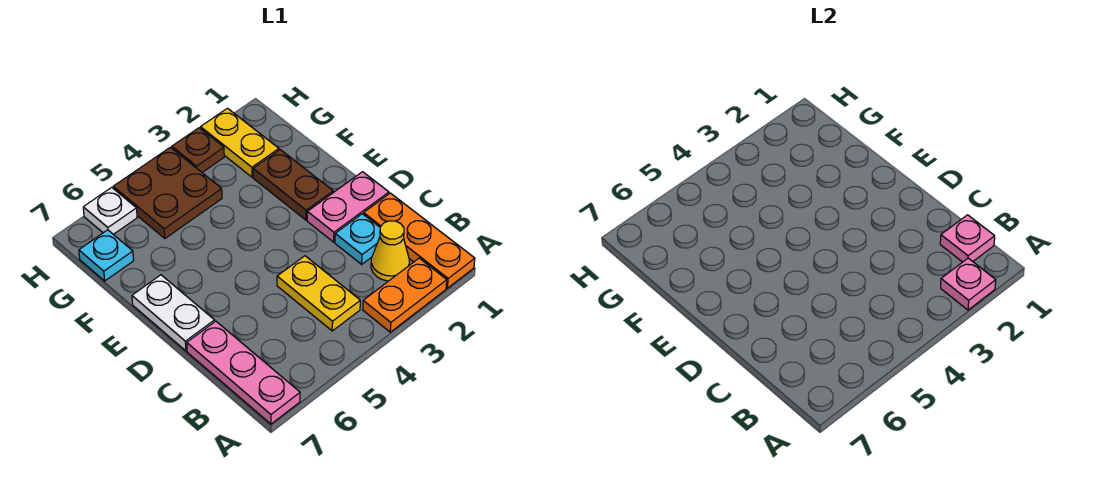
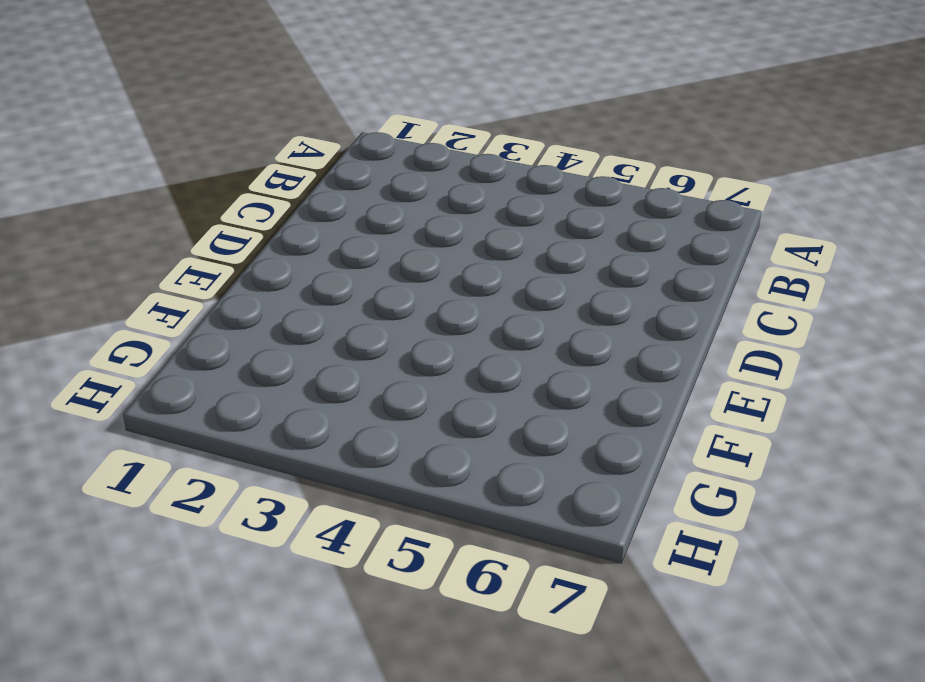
none -> orange plate A1:C1 level 1
none -> orange plate A2:A3 level 1
none -> pink plate A7:C7 level 1

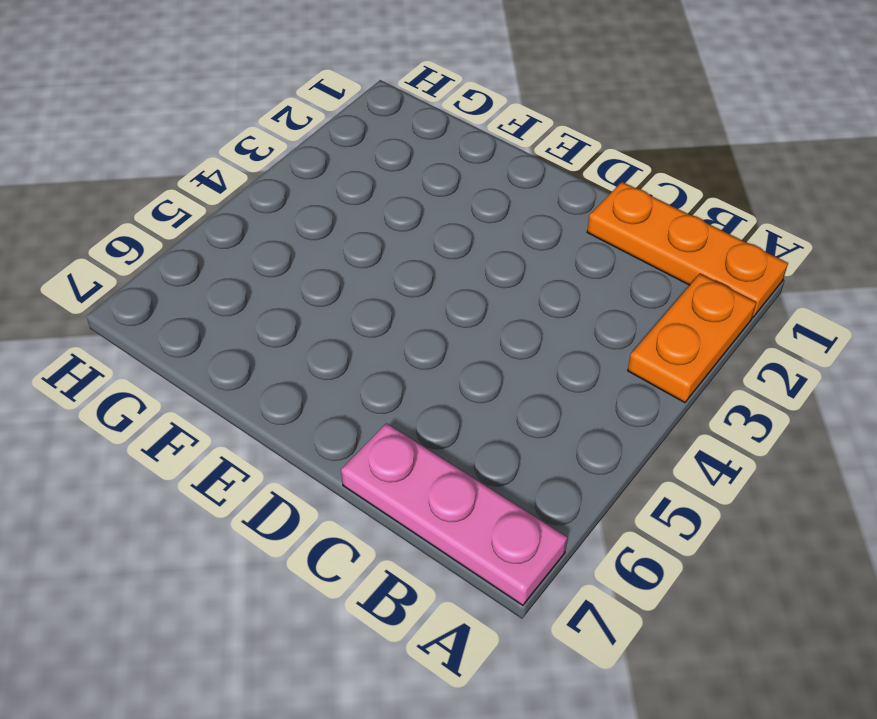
none -> yellow cone B2 level 1
none -> yellow plate B4:C4 level 1
none -> cyan plate C2 level 1

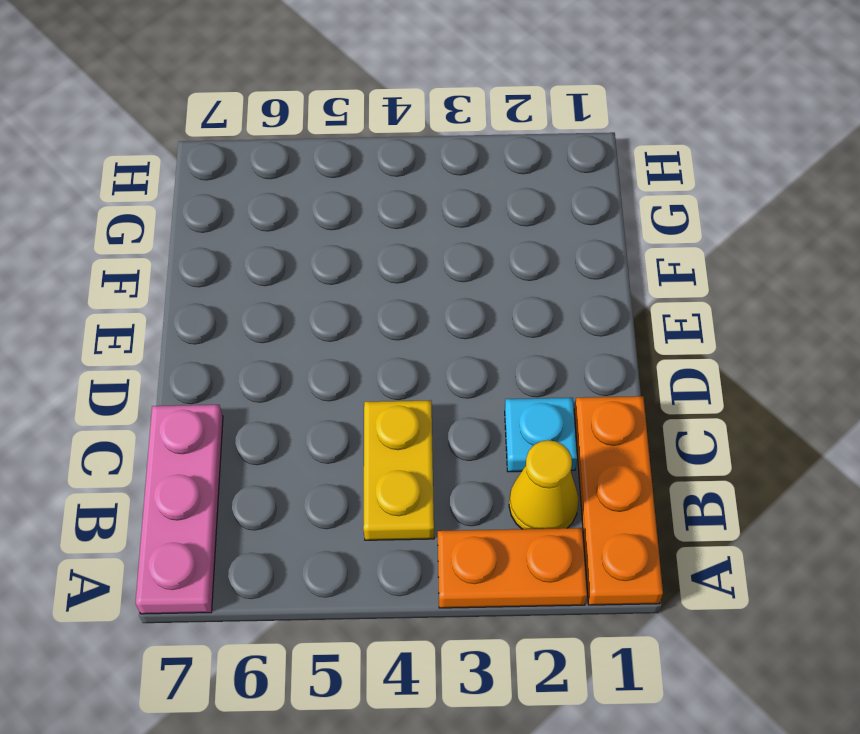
none -> pink plate D1:D2 level 1
none -> white plate D7:E7 level 1
none -> brown plate E2:F2 level 1

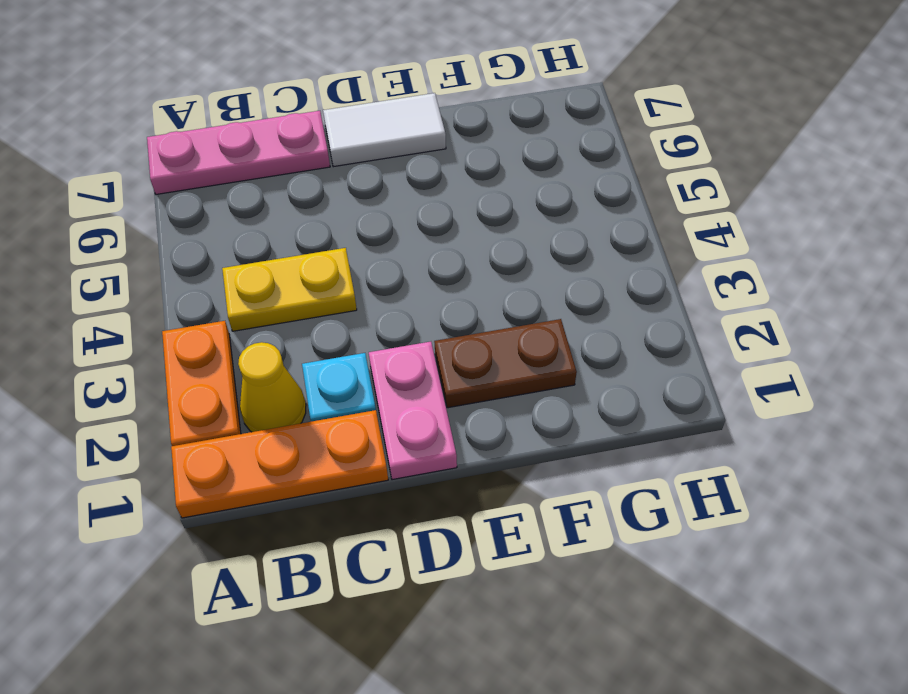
white tile D7:E7 level 1 -> white plate D7:E7 level 1
none -> yellow plate G2:H2 level 1
none -> brown plate G4:H5 level 1
none -> cyan plate G7 level 1

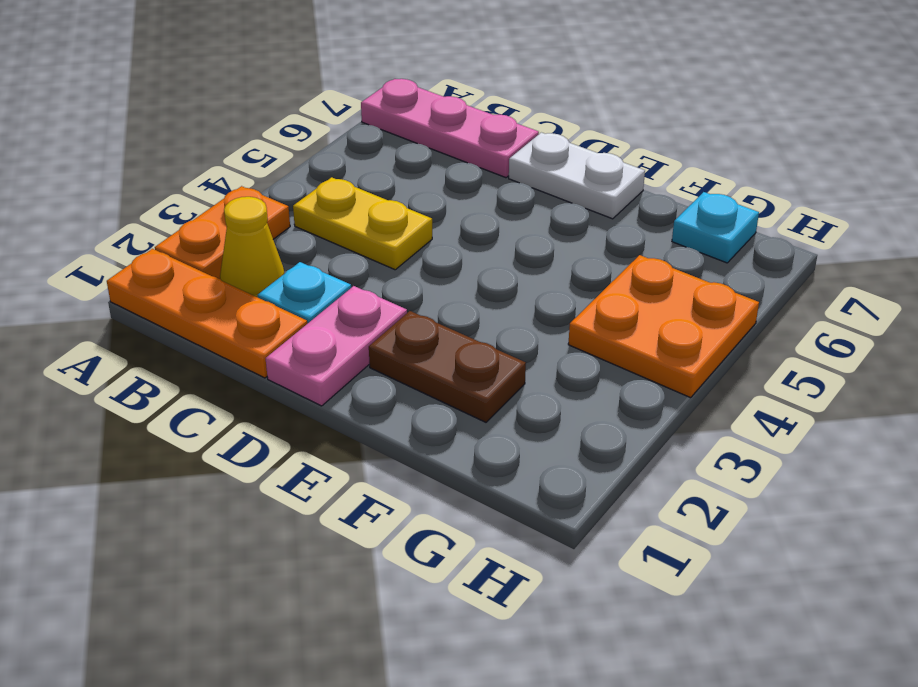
orange plate G4:H5 level 1 -> brown plate G4:H5 level 1
none -> yellow plate G2:H2 level 1
none -> brown plate H3 level 1
none -> white plate H6 level 1

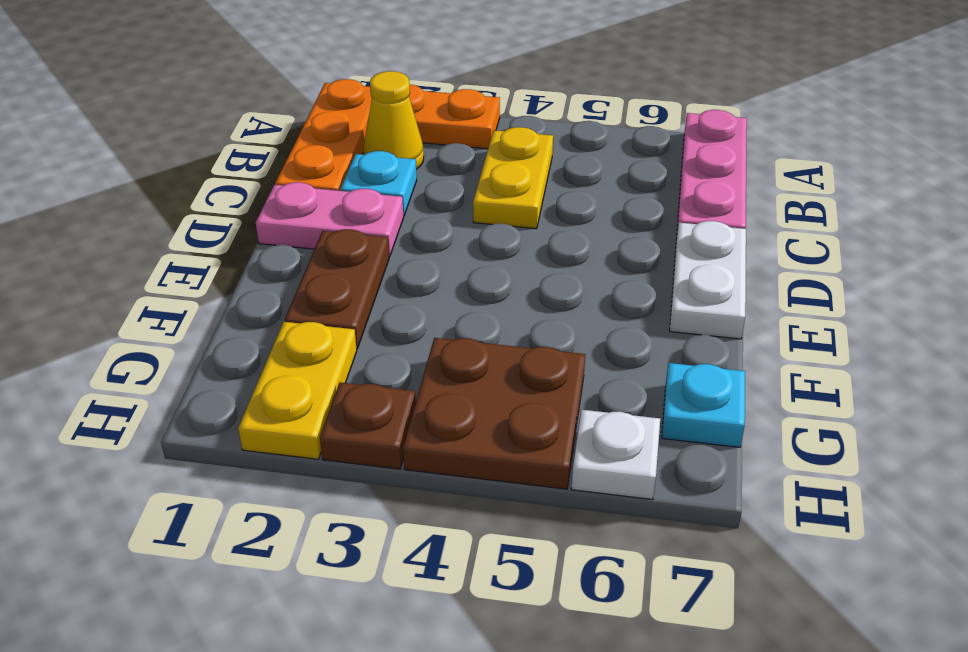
none -> pink plate A2 level 2
none -> pink plate B1 level 2

